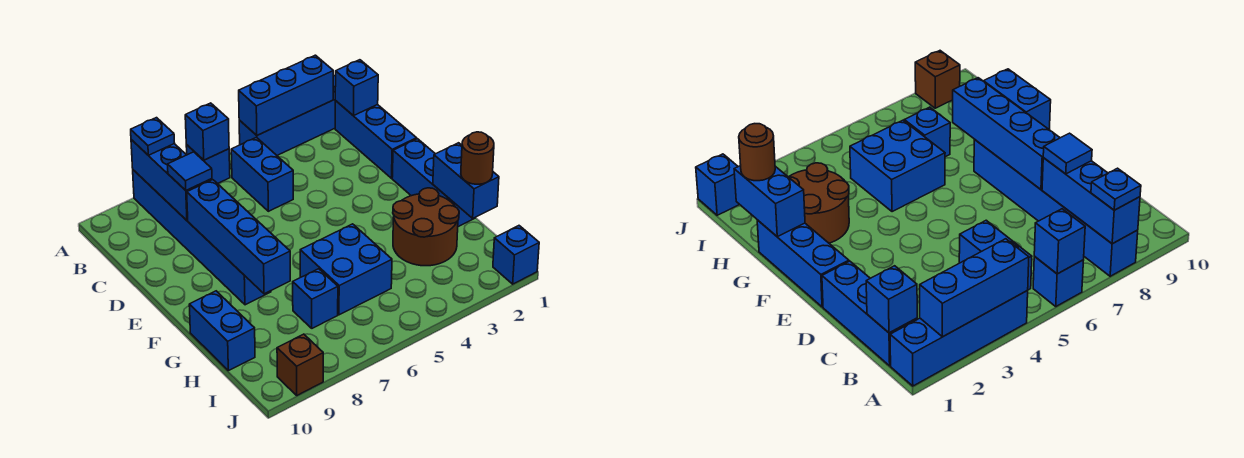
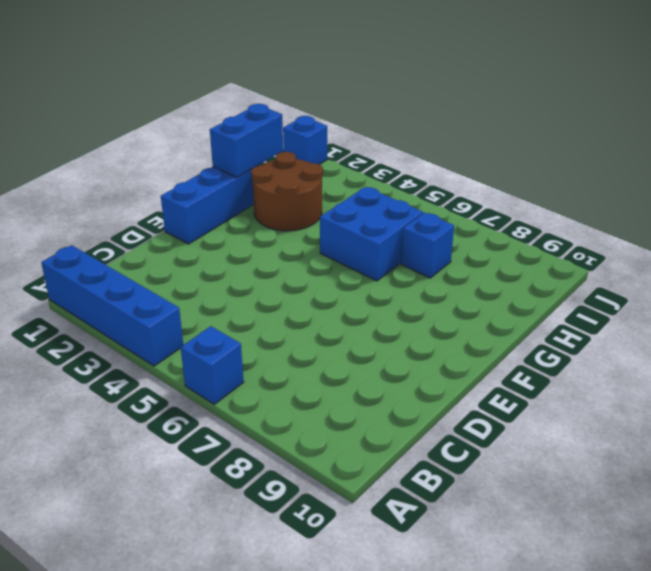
none -> blue brick A8:F8 level 1
none -> blue brick B1:D1 level 1
none -> blue brick B5:C5 level 1

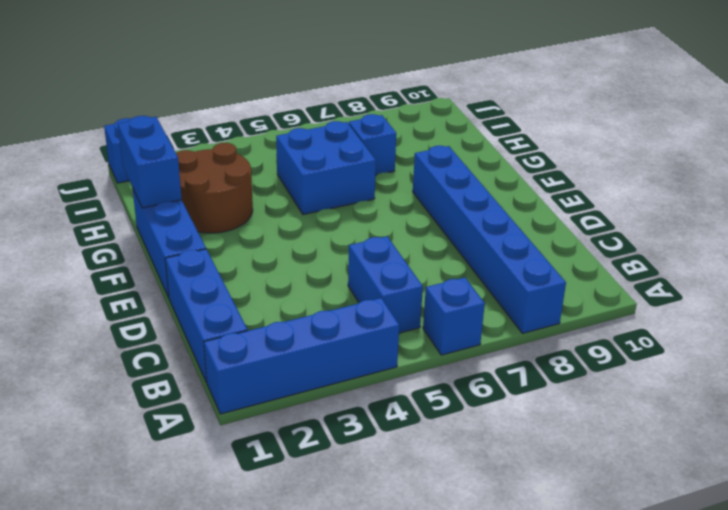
none -> blue brick G10:H10 level 1
none -> brown brick J9 level 1
none -> blue brick A2:A4 level 2

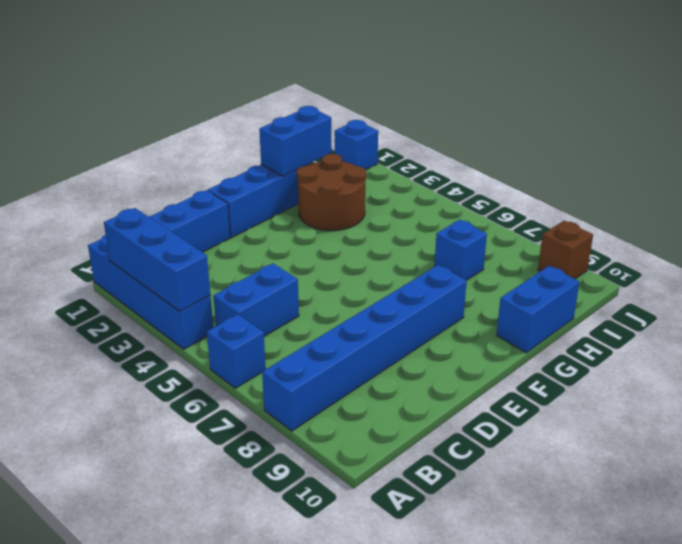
none -> blue brick G5:H6 level 1
none -> blue brick A6 level 2
none -> blue brick A8:C8 level 2

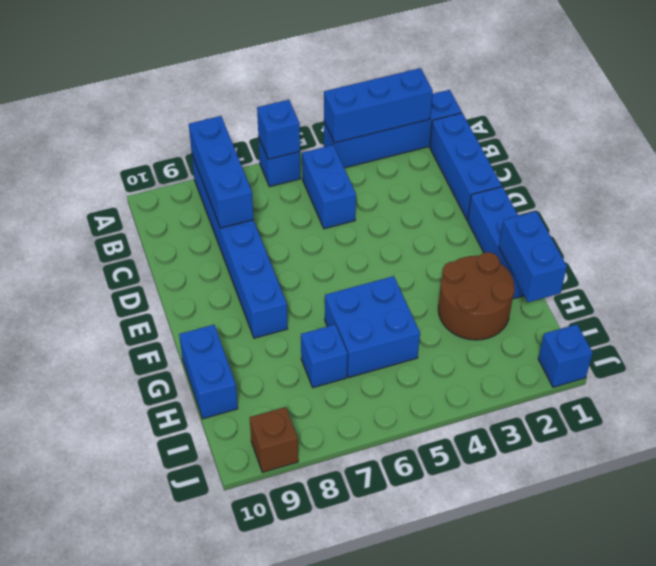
none -> blue brick B1 level 2
none -> blue brick D8:G8 level 2
none -> blue plate A8 level 3

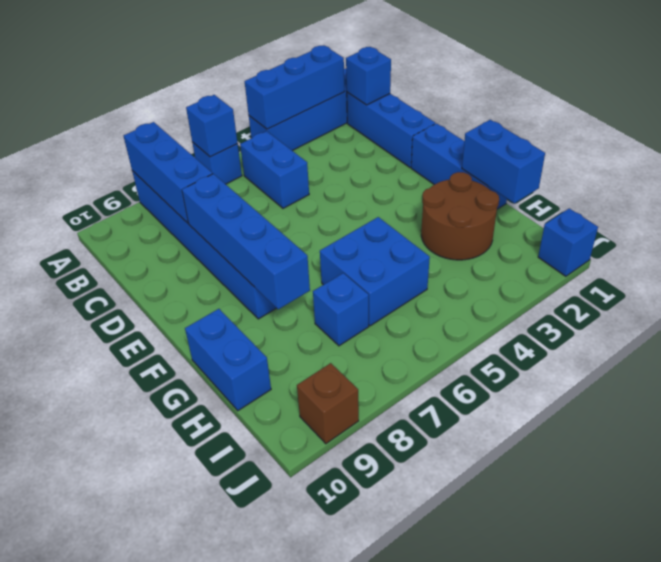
none -> blue plate A8 level 3
none -> blue tile C8 level 3
none -> brown round brick H1 level 3

